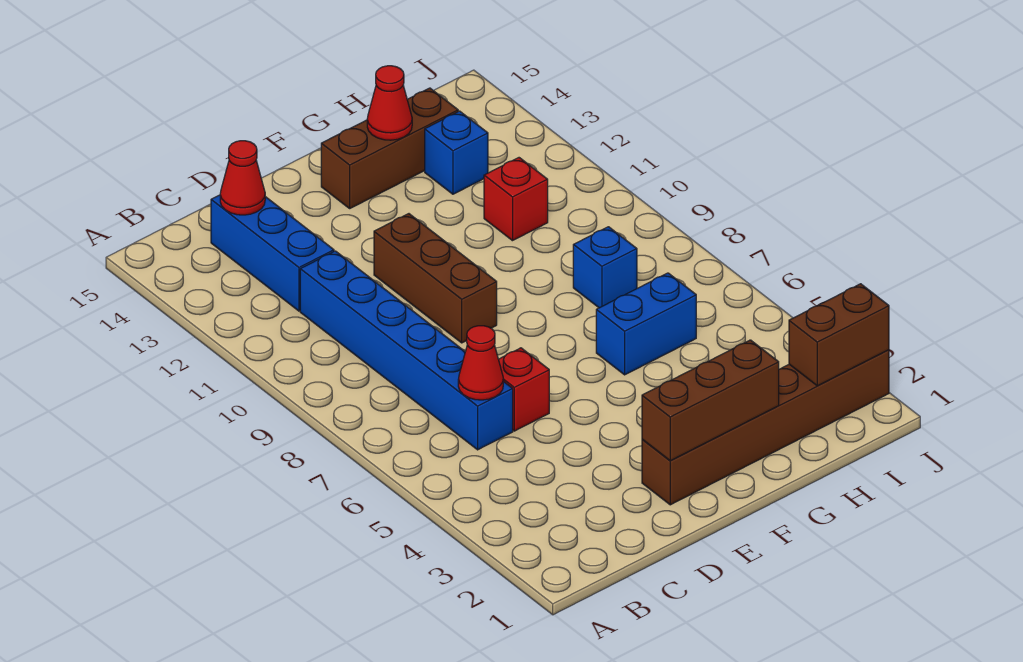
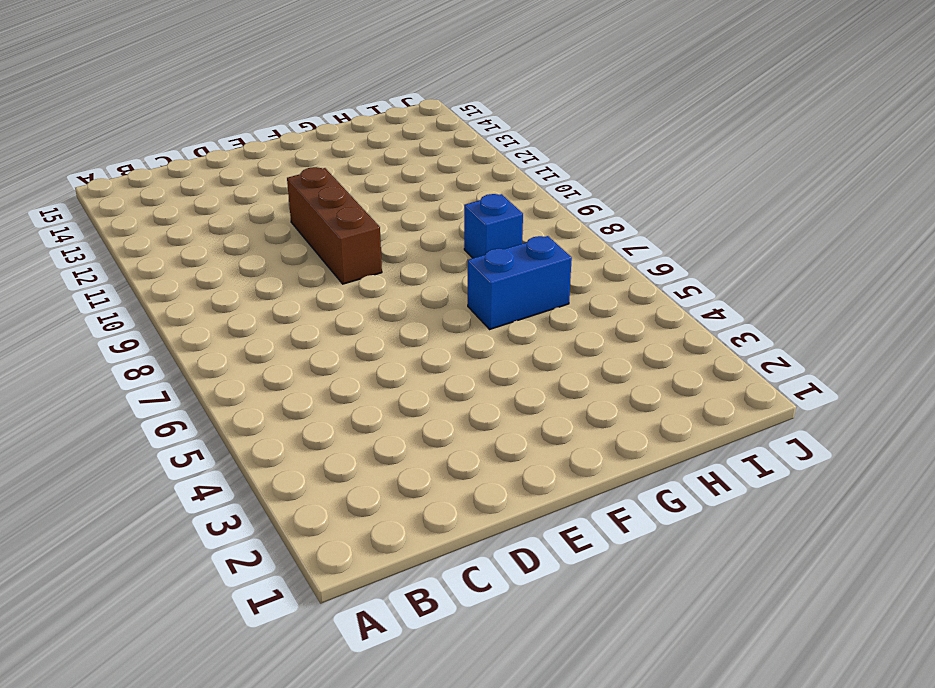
none -> blue brick C6:C11 level 1
none -> blue brick C12:C14 level 1
none -> red brick D6 level 1

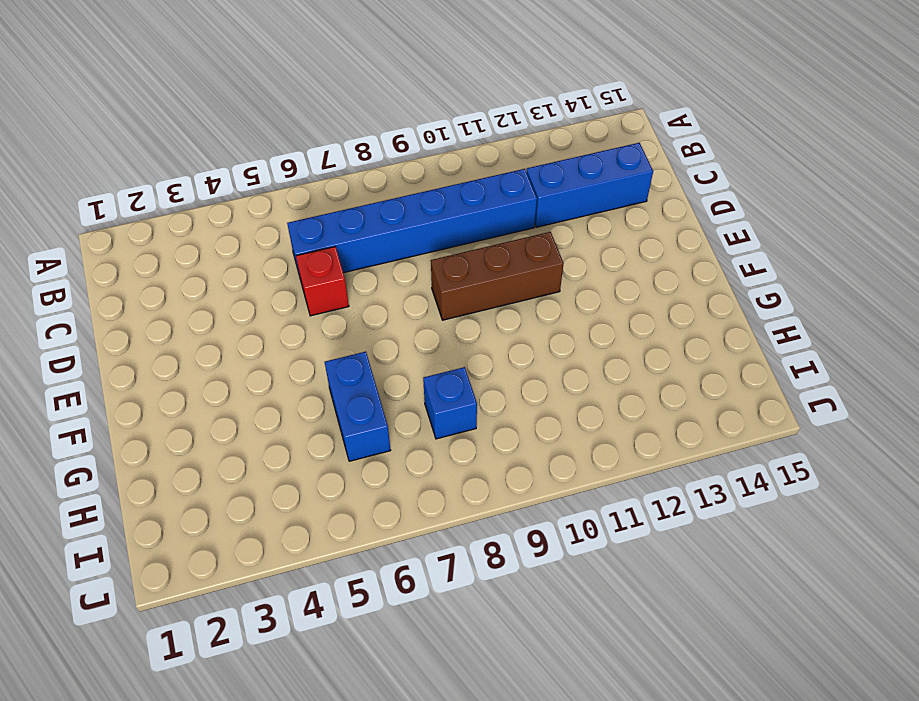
none -> brown brick E2:J2 level 1
none -> brown brick F14:H14 level 1
none -> red brick H11 level 1

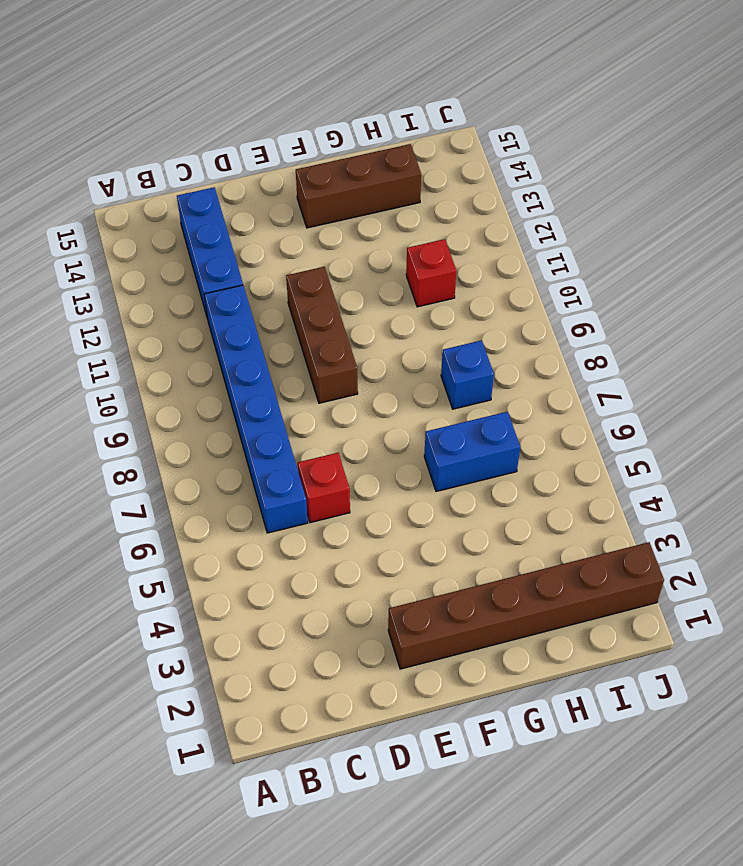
none -> blue brick H13 level 1
none -> red cone C6 level 2
none -> red cone C14 level 2

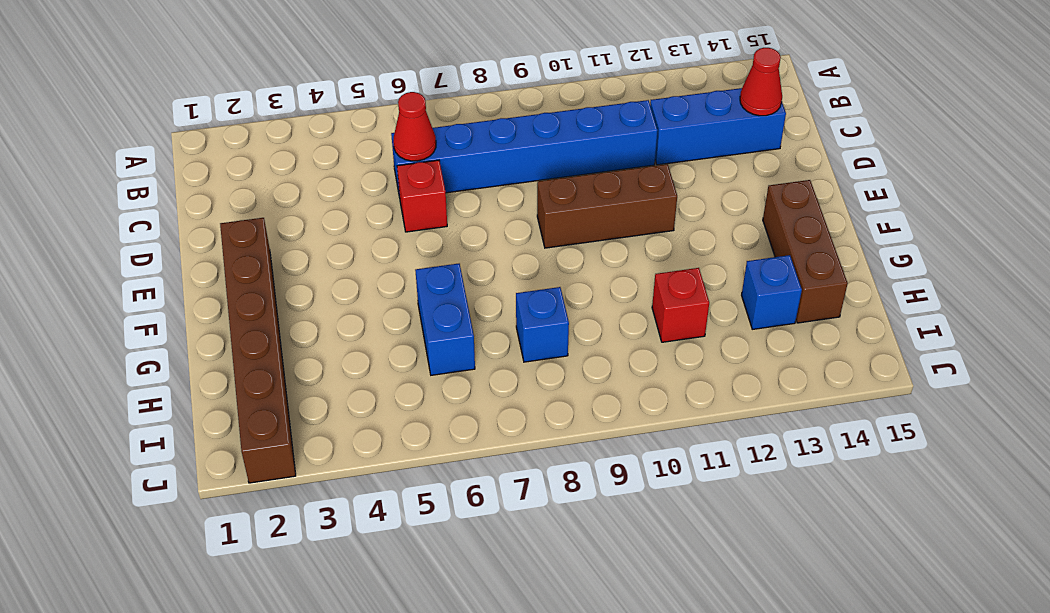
none -> brown brick E2:G2 level 2
none -> red cone G14 level 2
none -> brown brick I2:J2 level 2

